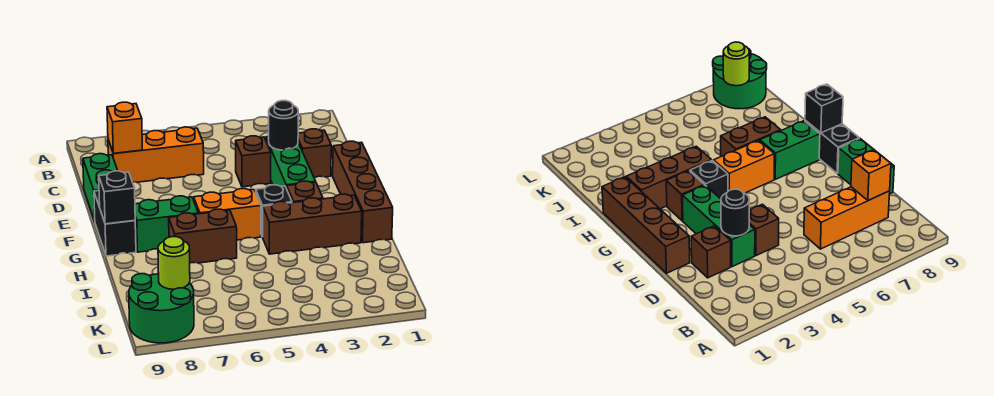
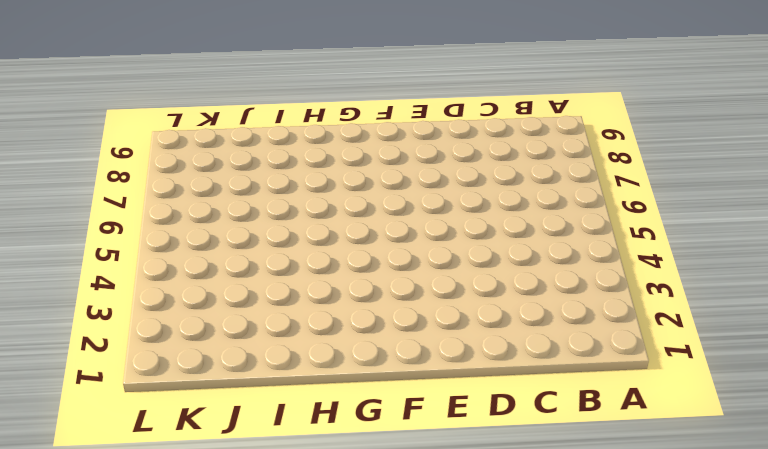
none -> orange brick C6:C8 level 1
none -> brown brick D2 level 1
none -> green brick D3:F3 level 1

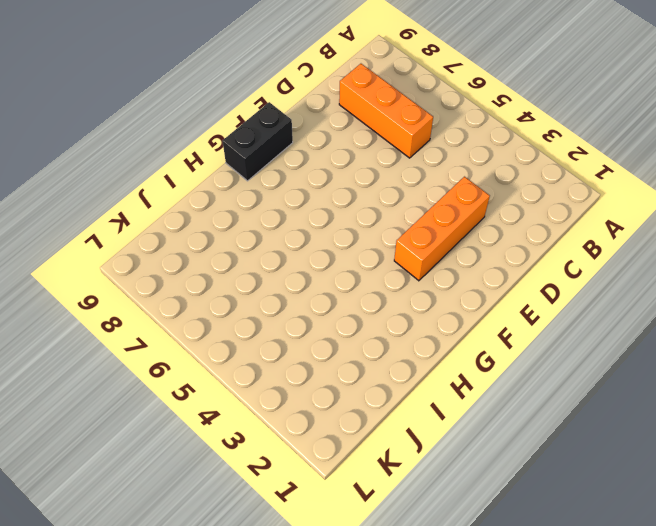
orange brick D3:F3 level 1 -> green brick D3:F3 level 1
none -> brown brick D2 level 1
none -> brown brick D4 level 1
none -> green brick D9:E9 level 1

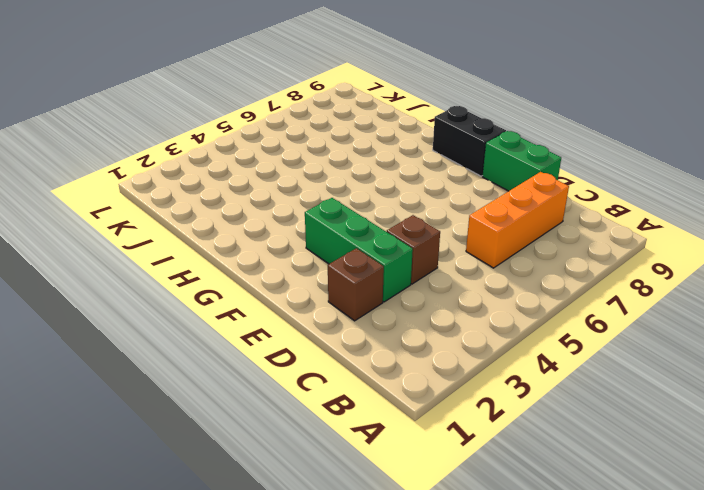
none -> brown brick E1:H1 level 1
none -> brown brick G3 level 1
none -> black brick G4 level 1

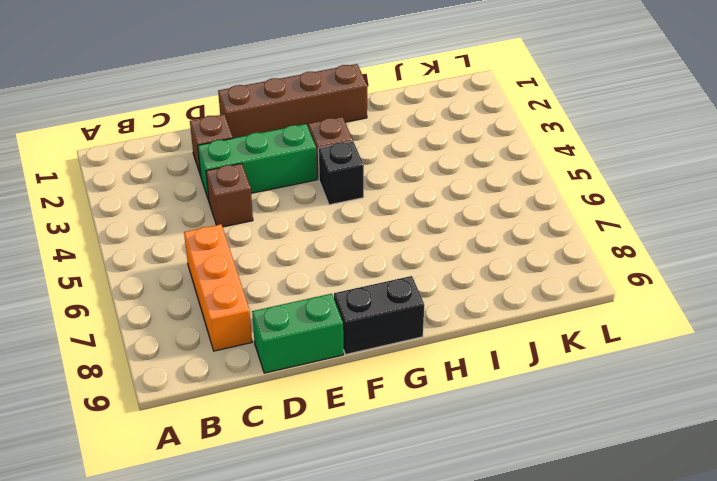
none -> orange brick G5:G6 level 1
none -> green brick G7:G8 level 1
none -> brown brick H2:H4 level 1

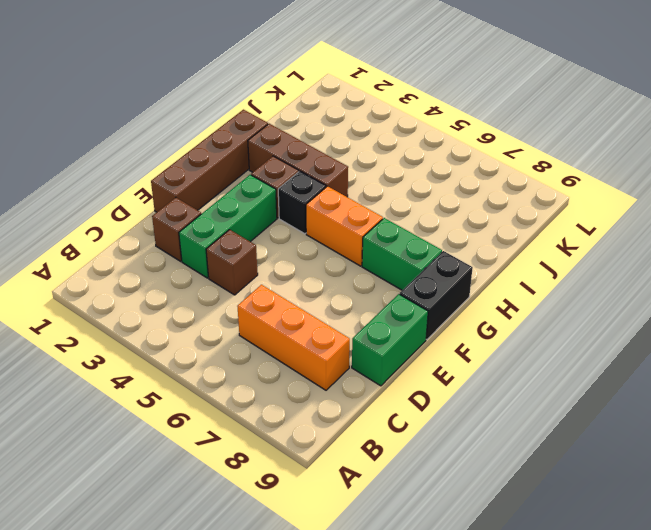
none -> brown brick H6:H7 level 1
none -> green round brick K8:L9 level 1
none -> orange brick C8 level 2

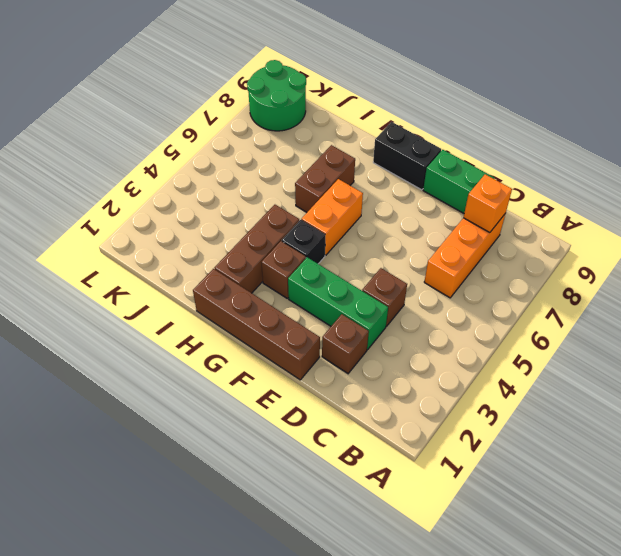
none -> green brick G7:G8 level 1
none -> black round brick D3 level 2
none -> black brick G9 level 2

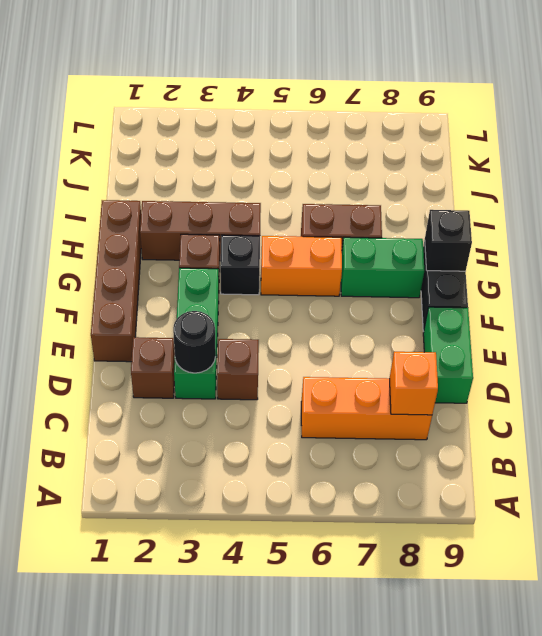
none -> green round brick K8:L9 level 1
none -> lime round brick K8 level 2

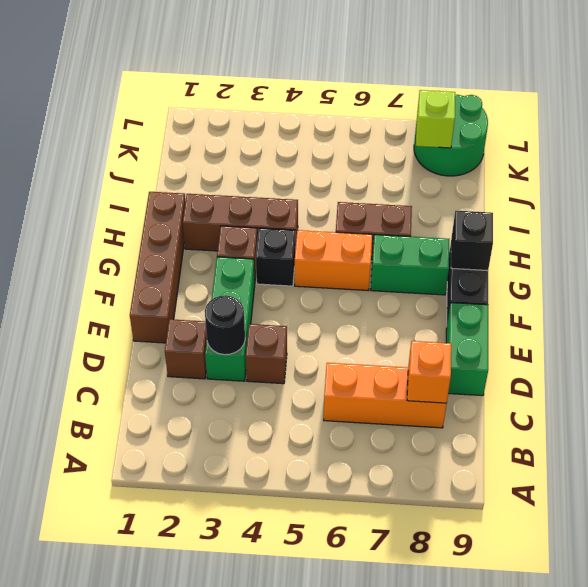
lime brick K8 level 2 -> lime round brick K8 level 2

